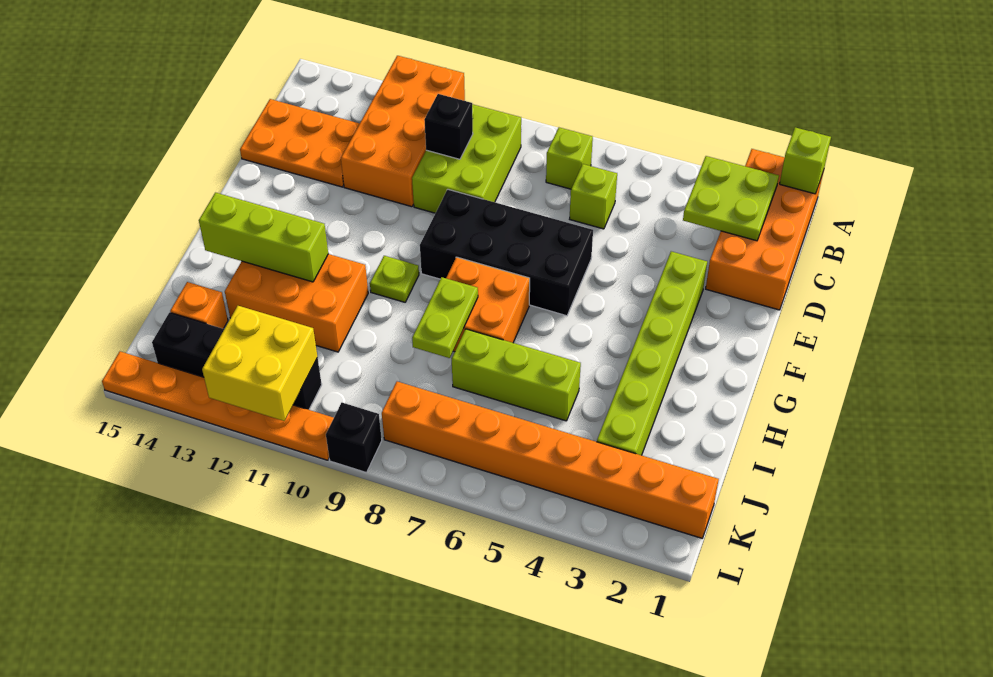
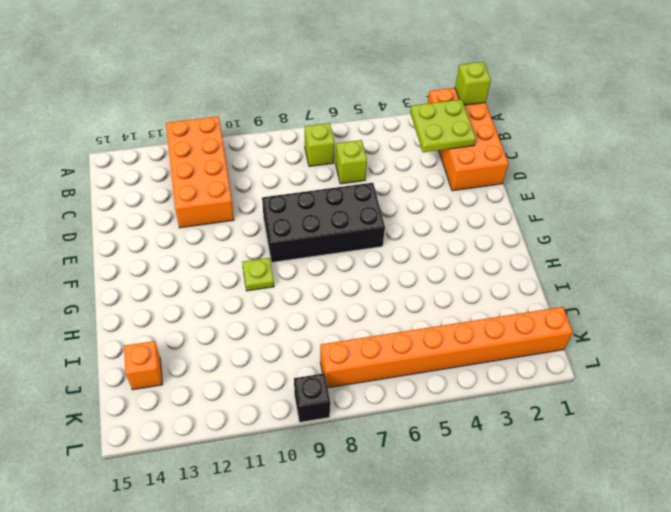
none -> lime brick B9:D10 level 1
none -> orange plate C13:D15 level 1
none -> lime brick E3:J3 level 1

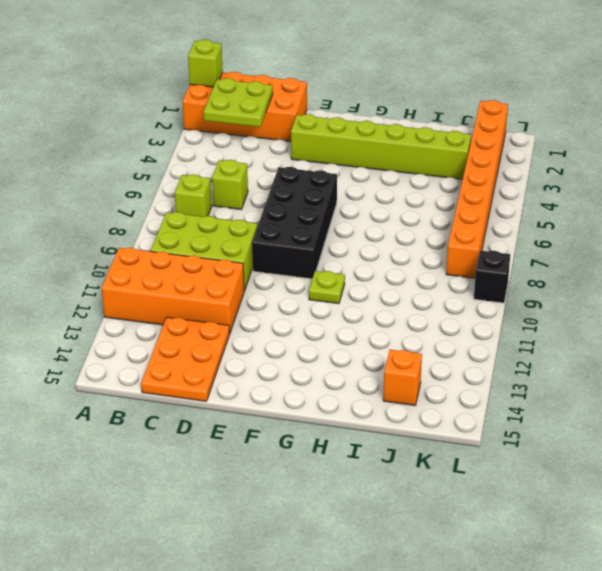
none -> orange brick G7:H8 level 1
none -> orange brick H11:I13 level 1
none -> lime brick I5:I7 level 1

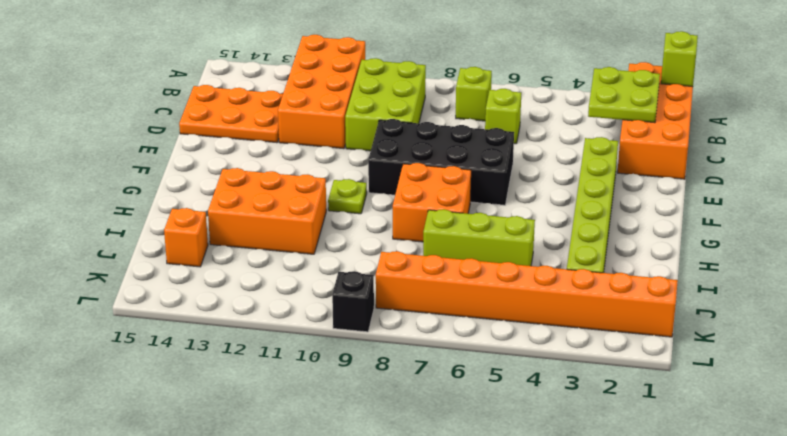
none -> black brick K11:K14 level 1
none -> orange plate L10:L15 level 1
none -> black brick C10 level 2

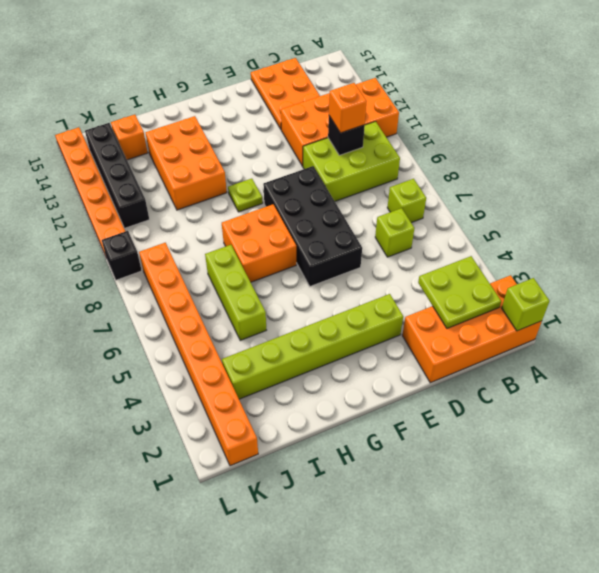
orange brick C10 level 3 -> none
none -> lime plate H8:I8 level 2
none -> lime brick H12:H14 level 2
none -> yellow brick K11:L12 level 2

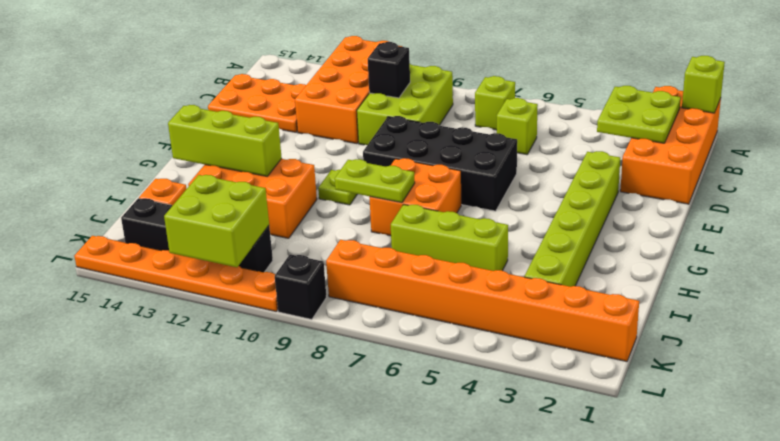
lime plate H8:H9 level 2 -> lime plate H8:I8 level 2
lime brick K11:L12 level 2 -> yellow brick K11:L12 level 2

